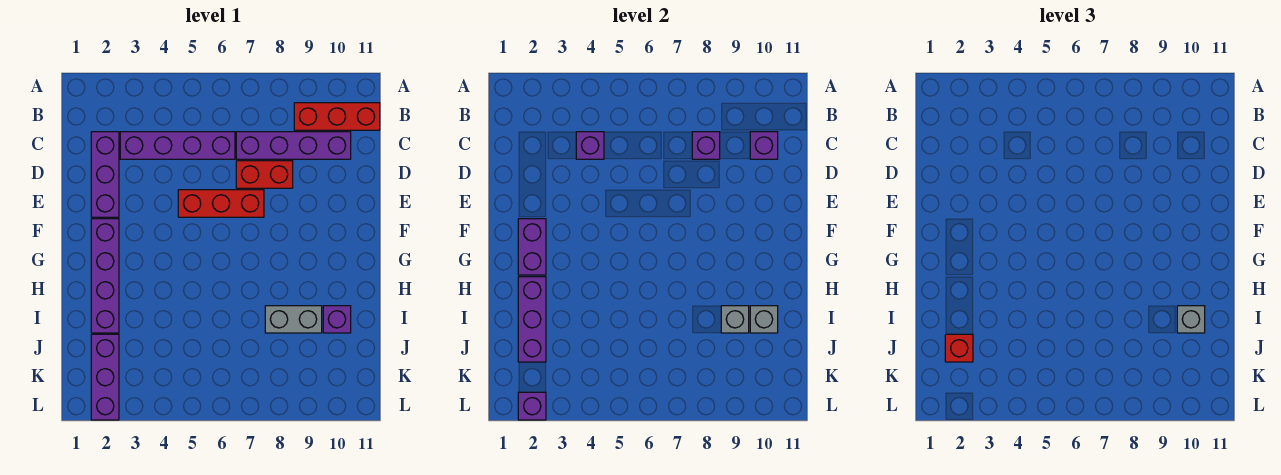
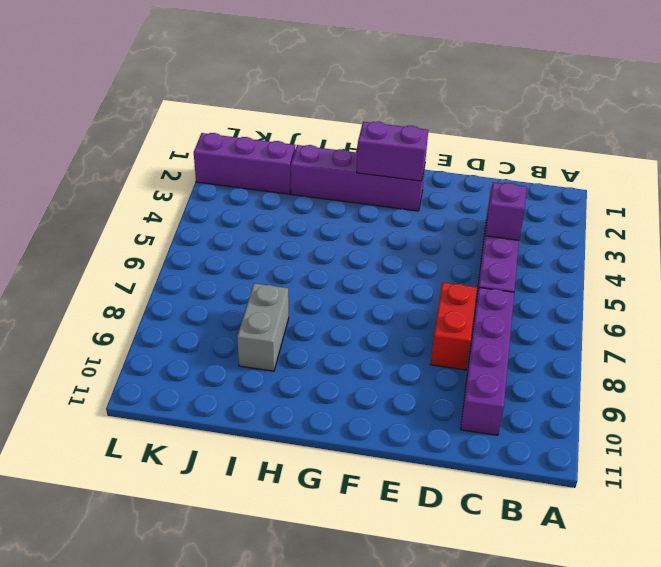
none -> red brick B9:B11 level 1
none -> purple brick C2:E2 level 1
none -> red brick E5:E7 level 1

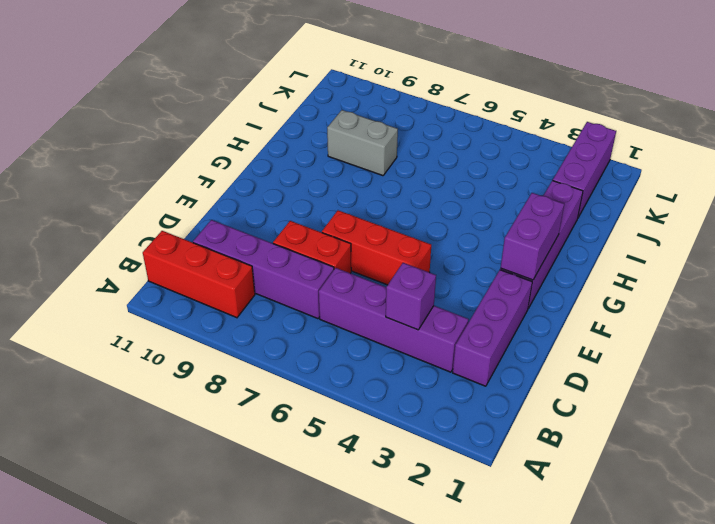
none -> purple brick I10 level 1
none -> purple brick C8 level 2
none -> purple brick C10 level 2

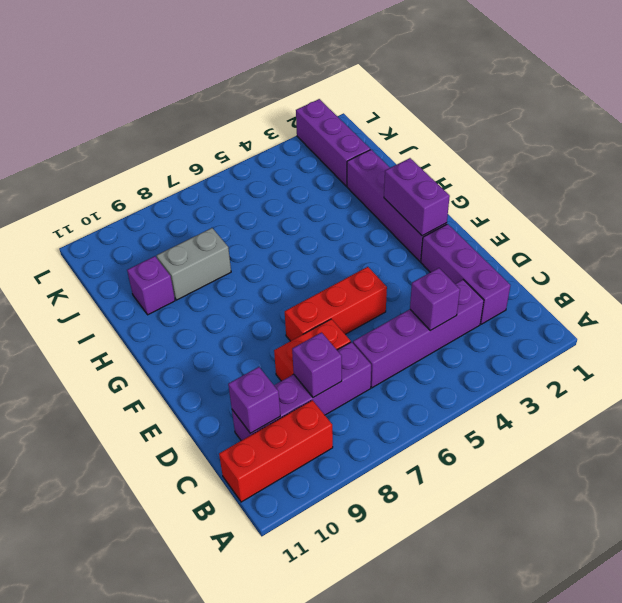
none -> purple brick H2:J2 level 2
none -> grey brick I9 level 2
none -> grey brick I10 level 2

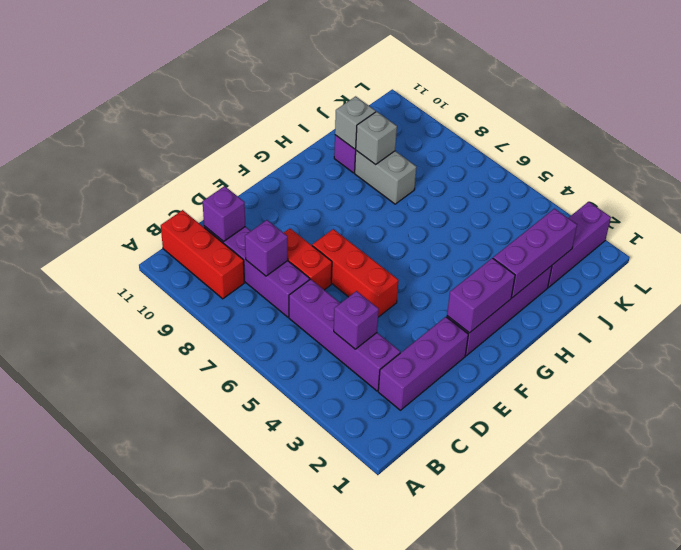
none -> purple brick L2 level 2
none -> grey brick I10 level 3
none -> red brick J2 level 3

